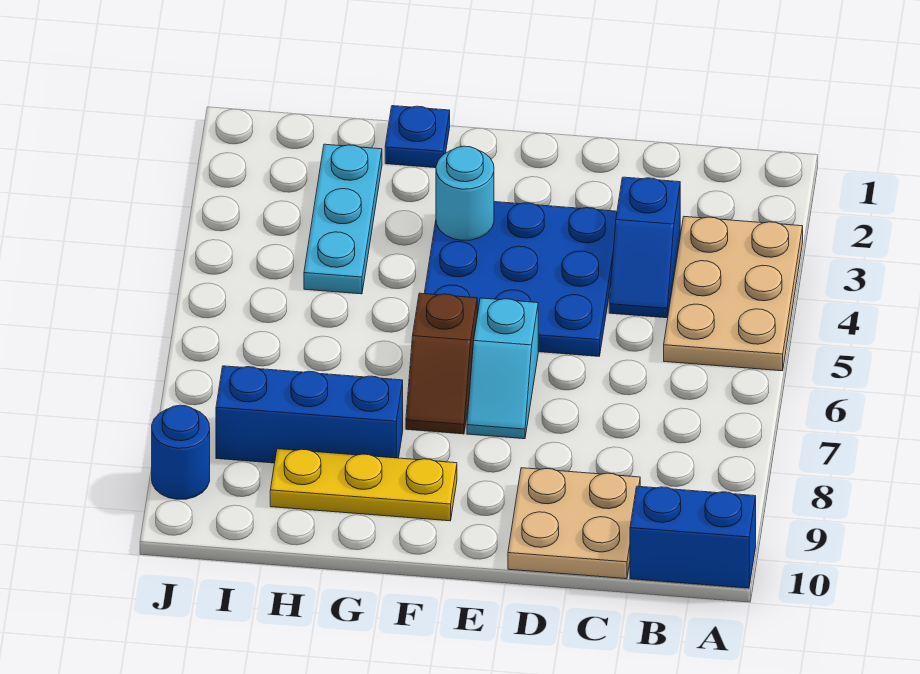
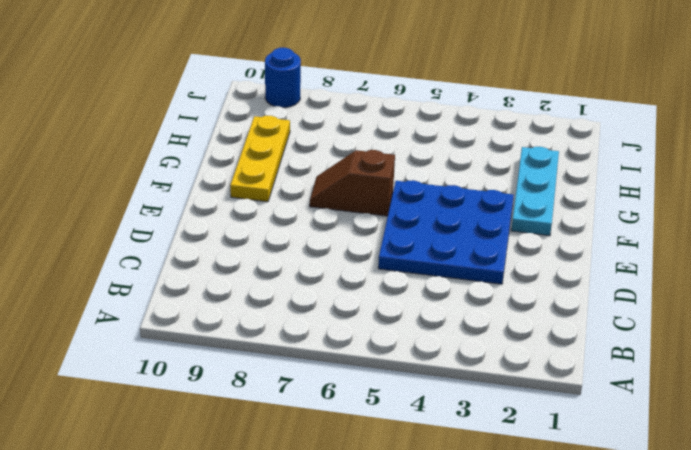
cyan plate F2:H2 level 1 -> cyan plate H2:H4 level 1
none -> tan plate A3:B5 level 1
none -> blue brick A10:B10 level 1
none -> blue slope C3:C4 level 1 top 3

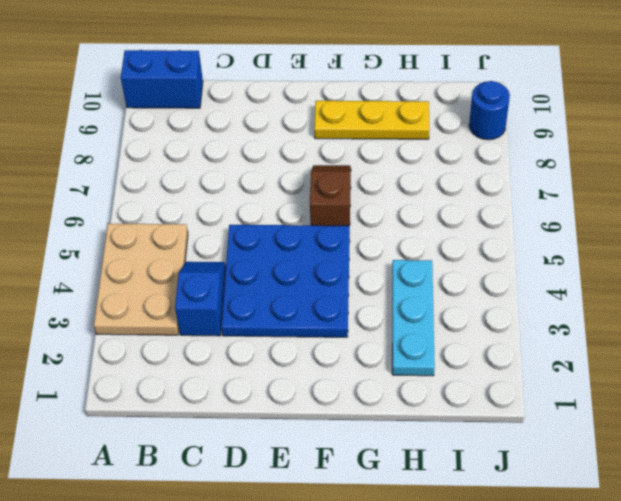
none -> tan plate C9:D10 level 1
none -> cyan slope E6:E7 level 1 top 6
none -> blue plate G1 level 1

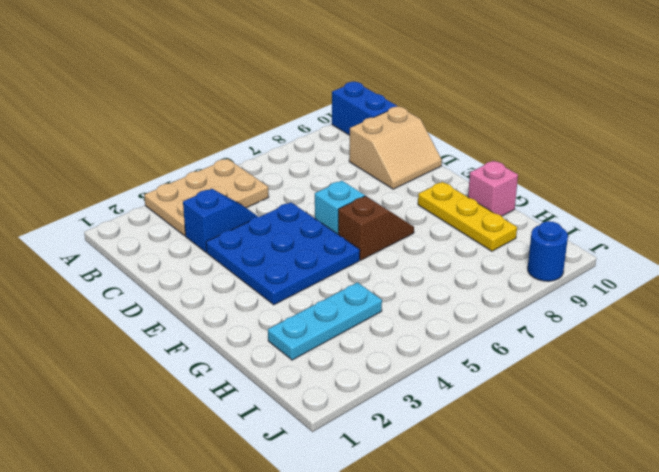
tan slope C9:D10 level 1 top C -> tan plate C9:D10 level 1
pink brick G10 level 1 -> none
none -> blue plate G1 level 1
none -> blue brick G8:I8 level 1
none -> cyan round brick F3 level 2

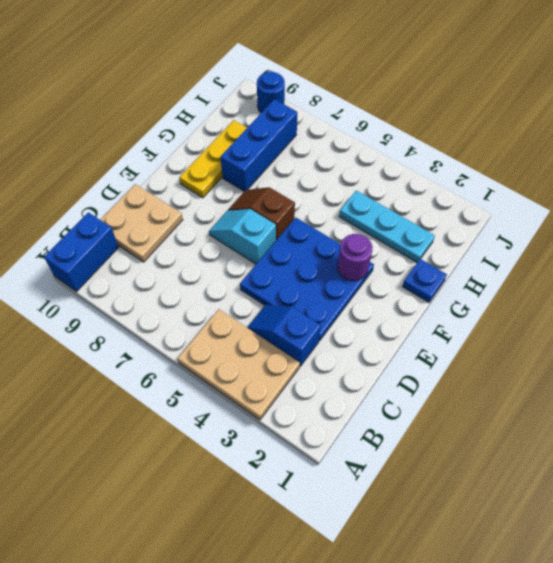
purple round brick F3 level 2 -> cyan round brick F3 level 2

